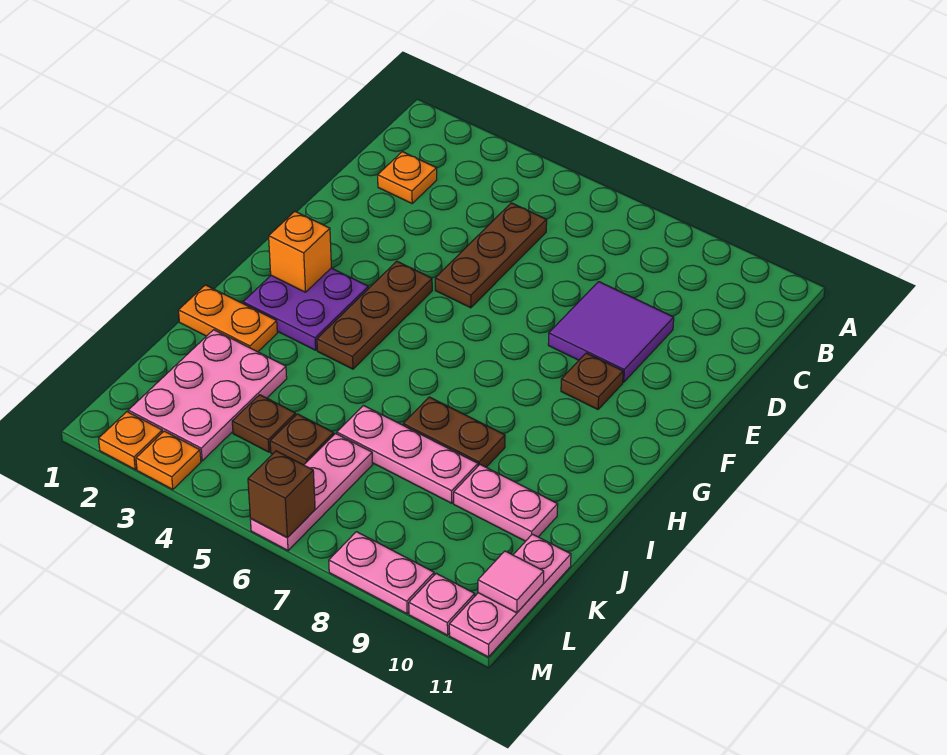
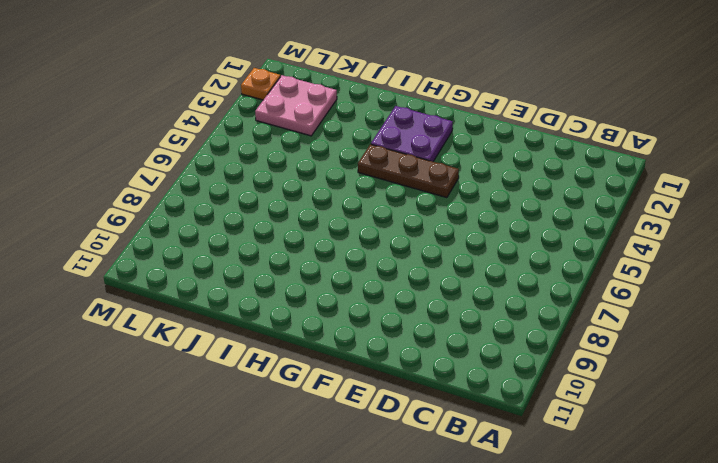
pink plate K2:L3 level 1 -> pink plate J2:L3 level 1
none -> orange plate C2 level 1
none -> brown plate C5:E5 level 1
none -> purple tile D8:E9 level 1

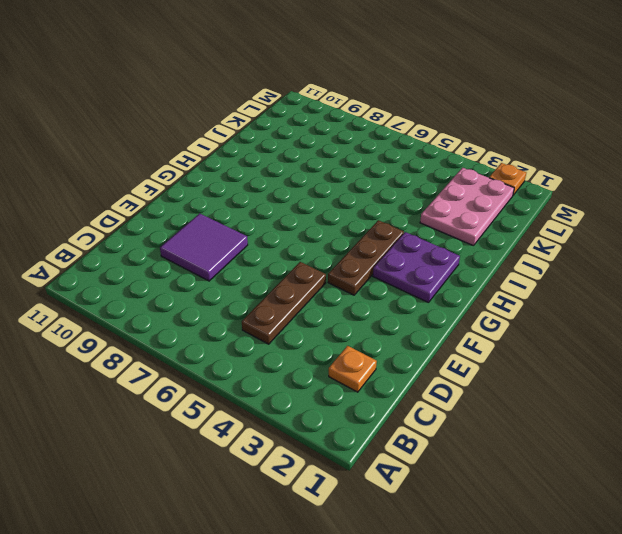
none -> brown plate F9 level 1
none -> orange plate I1:I2 level 1
none -> brown plate I7:I8 level 1

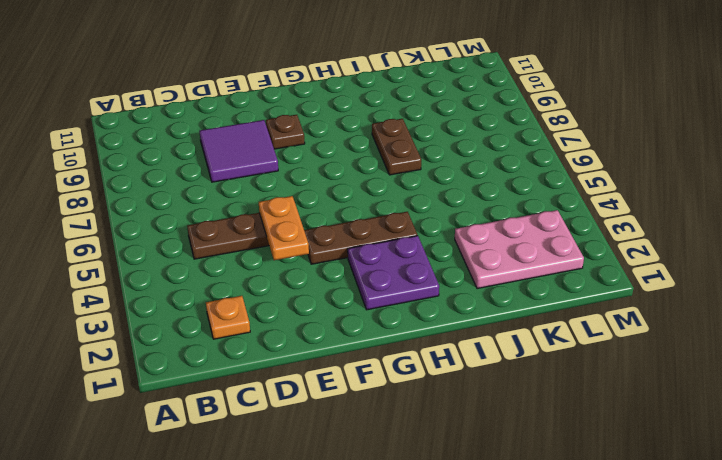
orange plate E4:E5 level 2 -> orange plate I1:I2 level 1
none -> pink plate J6:J8 level 1
none -> pink plate J9:J10 level 1
none -> brown plate K4 level 1

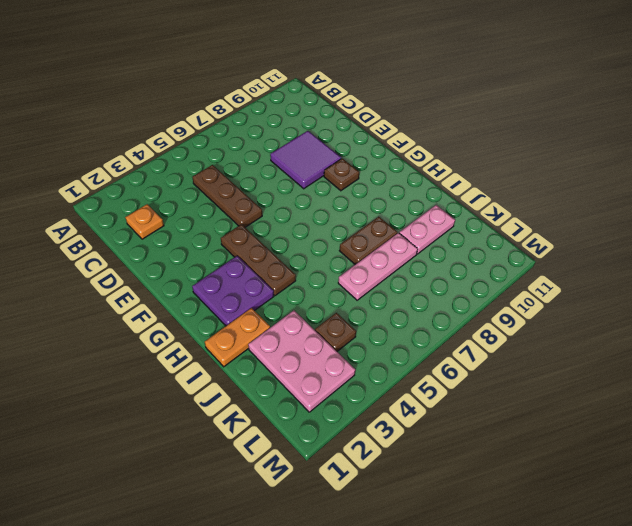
none -> brown plate K5 level 1
none -> pink plate K6:M6 level 1
none -> pink plate K11:M11 level 1

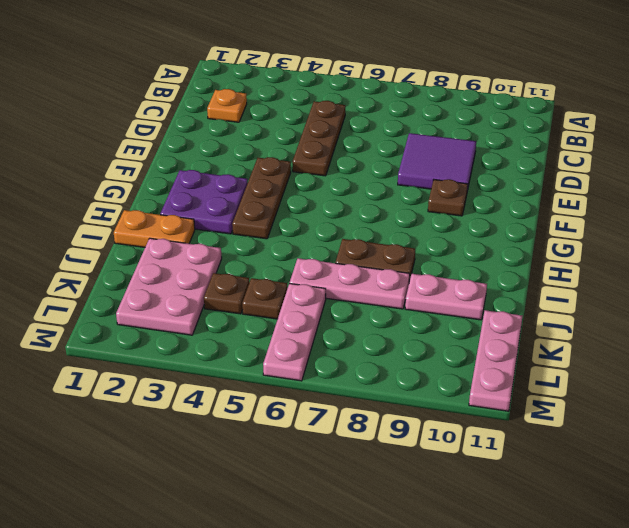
none -> orange plate M2 level 1
none -> orange plate M3 level 1
none -> pink plate M8:M9 level 1

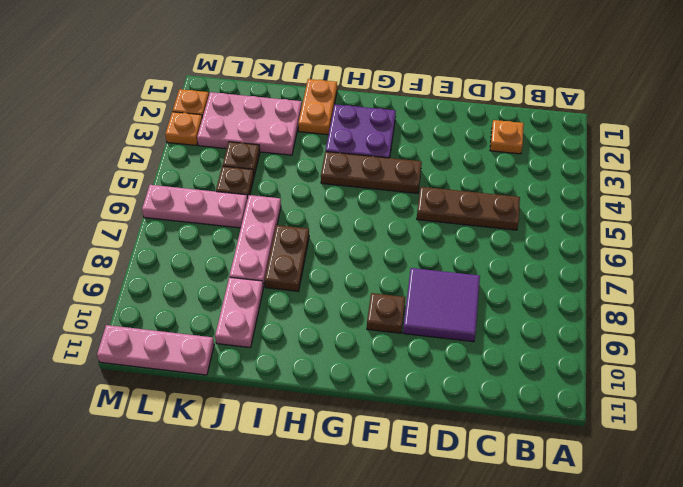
none -> pink plate M8:M9 level 1
none -> pink plate M10 level 1
none -> orange brick G2 level 2

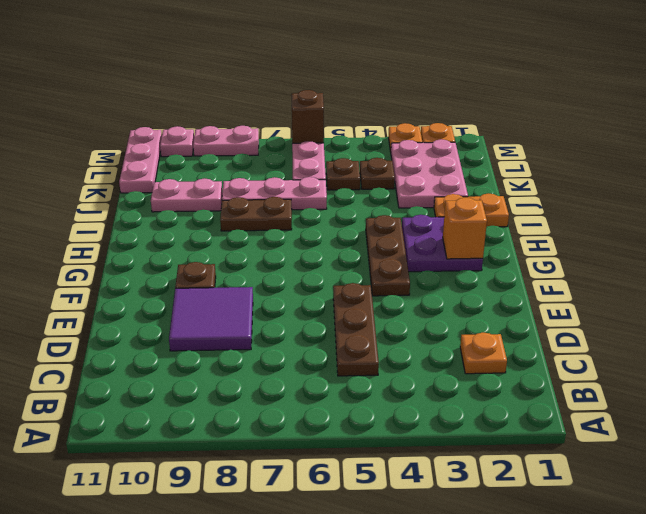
none -> pink tile L11 level 2

